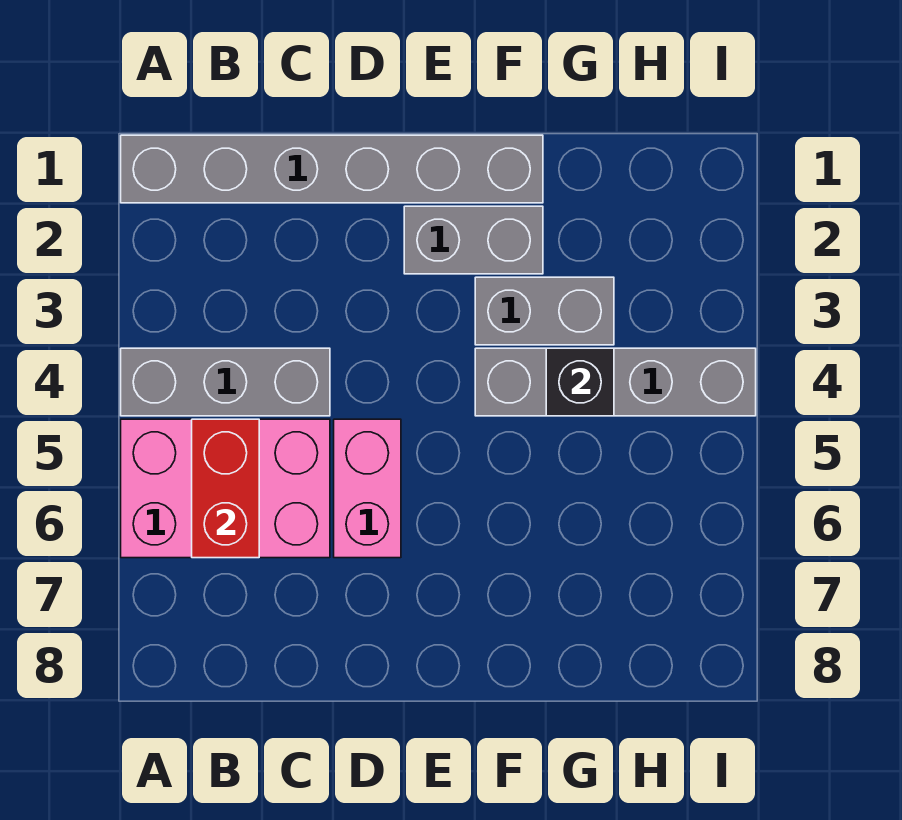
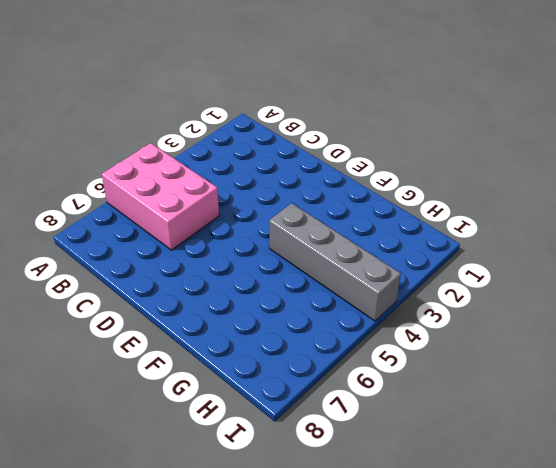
none -> grey brick A1:F1 level 1
none -> grey brick A4:C4 level 1

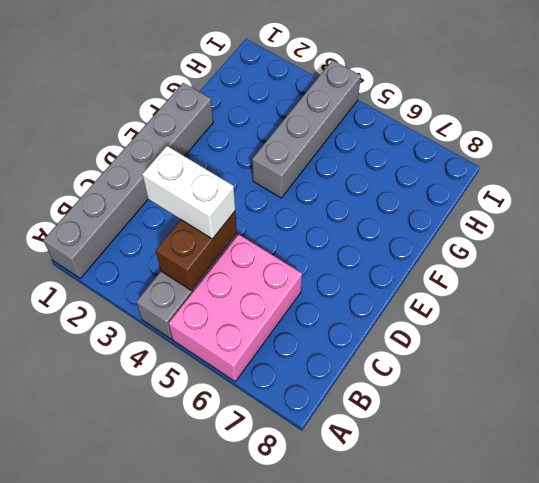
brown brick B4:C4 level 2 -> none
white brick C3:C4 level 3 -> none
none -> pink brick D5:D6 level 1
none -> grey brick E2:F2 level 1

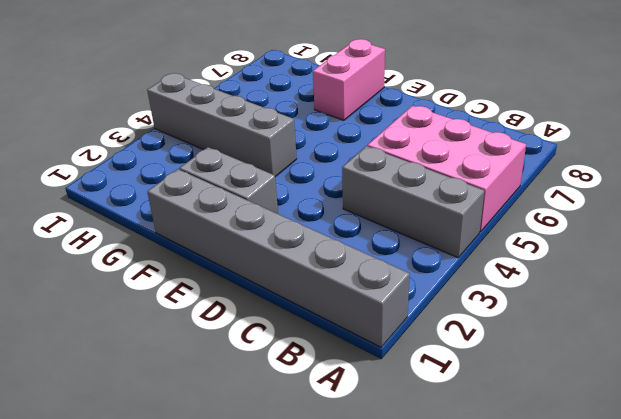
pink brick F7:F8 level 1 -> pink brick D5:D6 level 1
none -> grey brick F3:G3 level 1
none -> red brick B5:B6 level 2

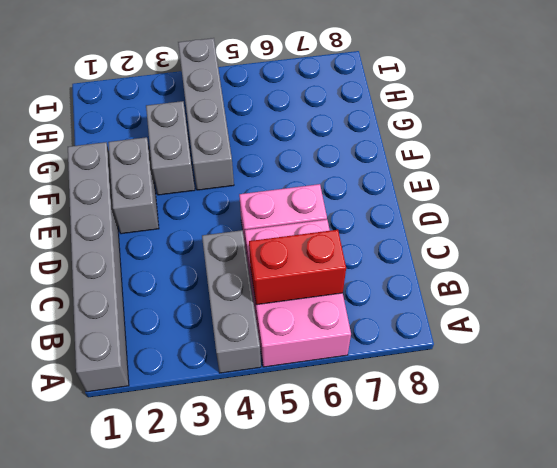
none -> black brick G4 level 2

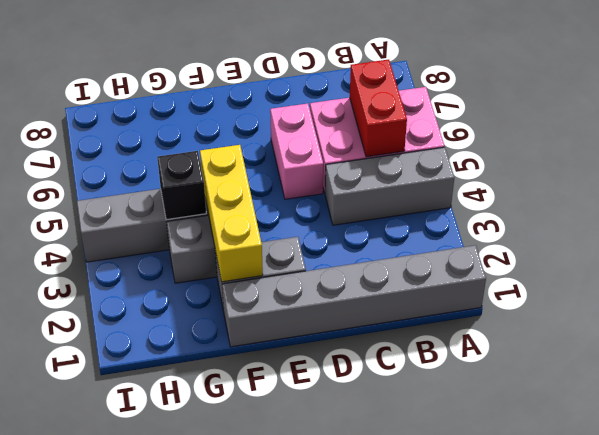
yellow brick F2:F4 level 2 -> none

